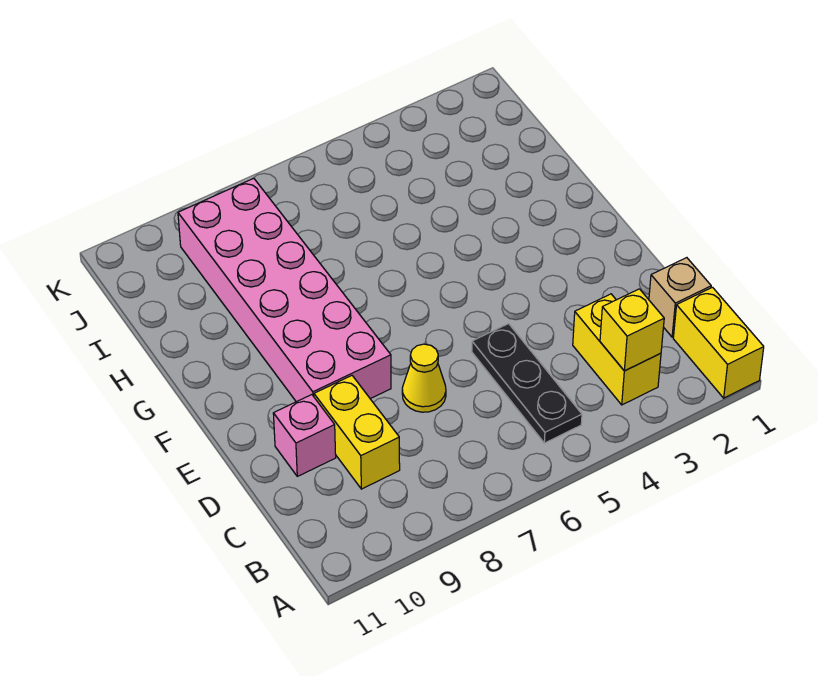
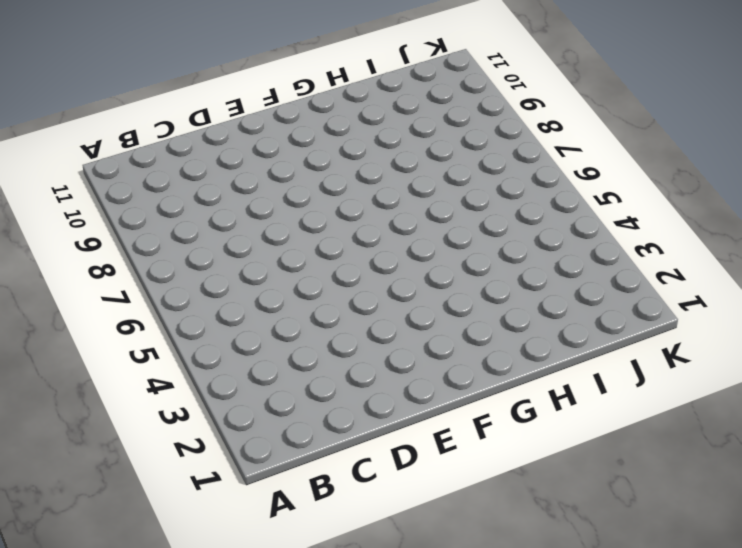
none -> yellow brick A1:B1 level 1
none -> yellow brick B3:C3 level 1

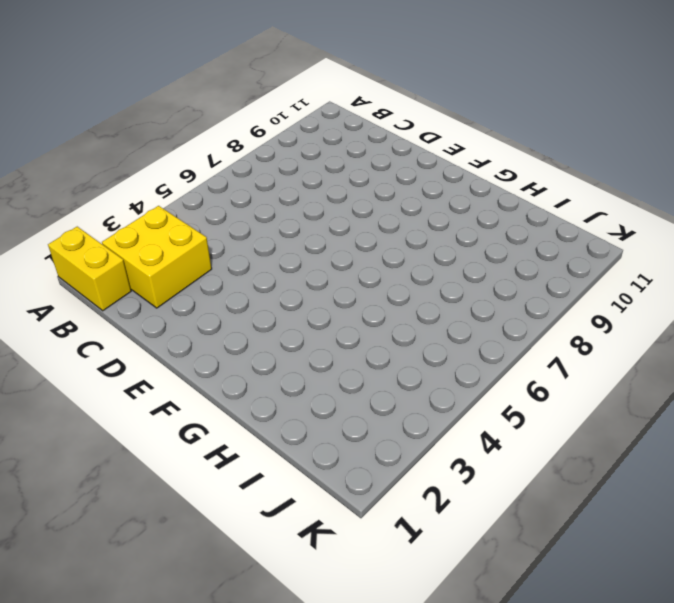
yellow brick B2:C3 level 1 -> yellow brick B3:C3 level 1
none -> black plate B5:D5 level 1
none -> tan brick C1 level 1

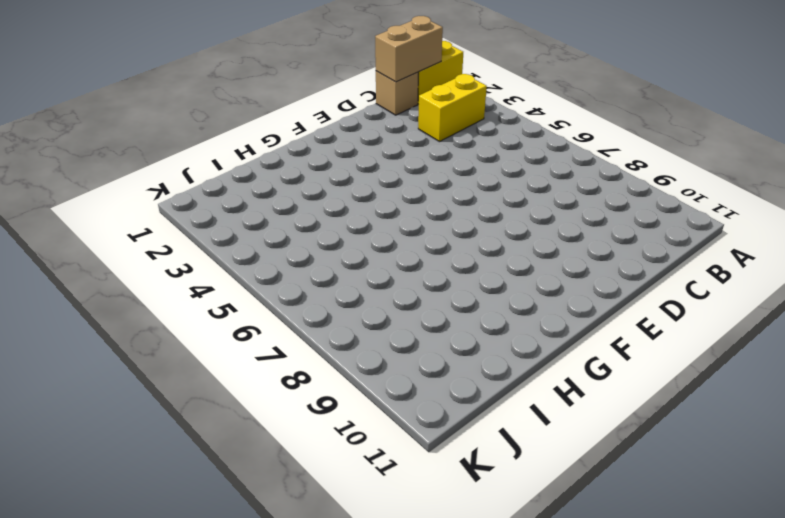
tan brick B1:C1 level 2 -> none
none -> black plate B5:D5 level 1
none -> yellow brick C9:D9 level 1

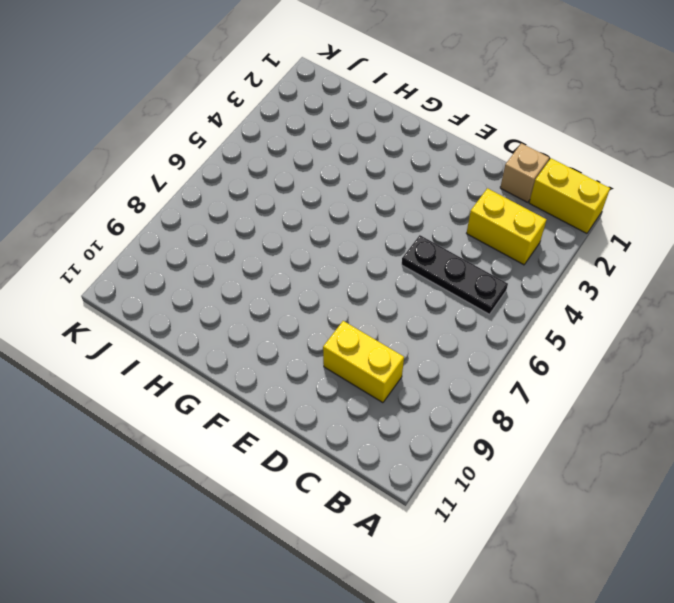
none -> yellow cone D7 level 1
none -> pink brick D10 level 1

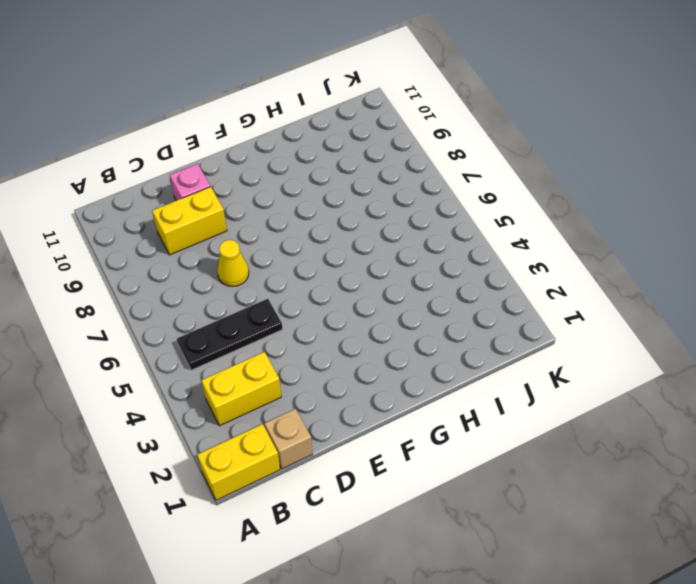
none -> pink brick E8:J9 level 1
none -> yellow brick B3 level 2

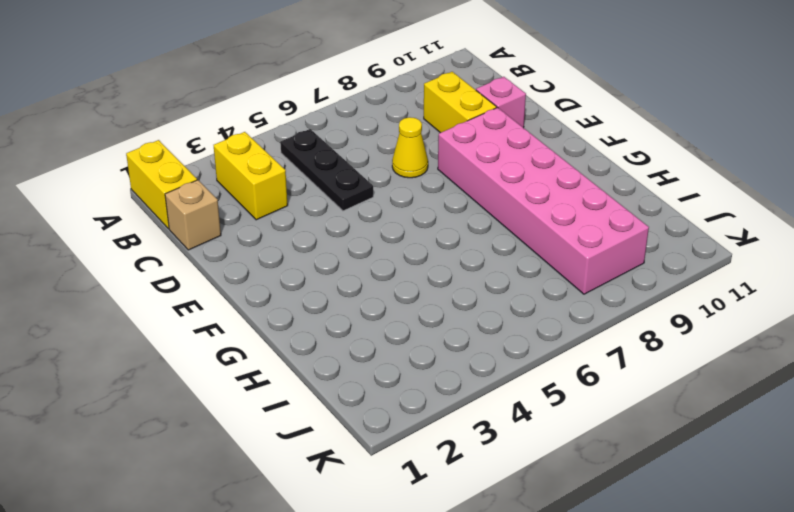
none -> yellow brick B3 level 2

